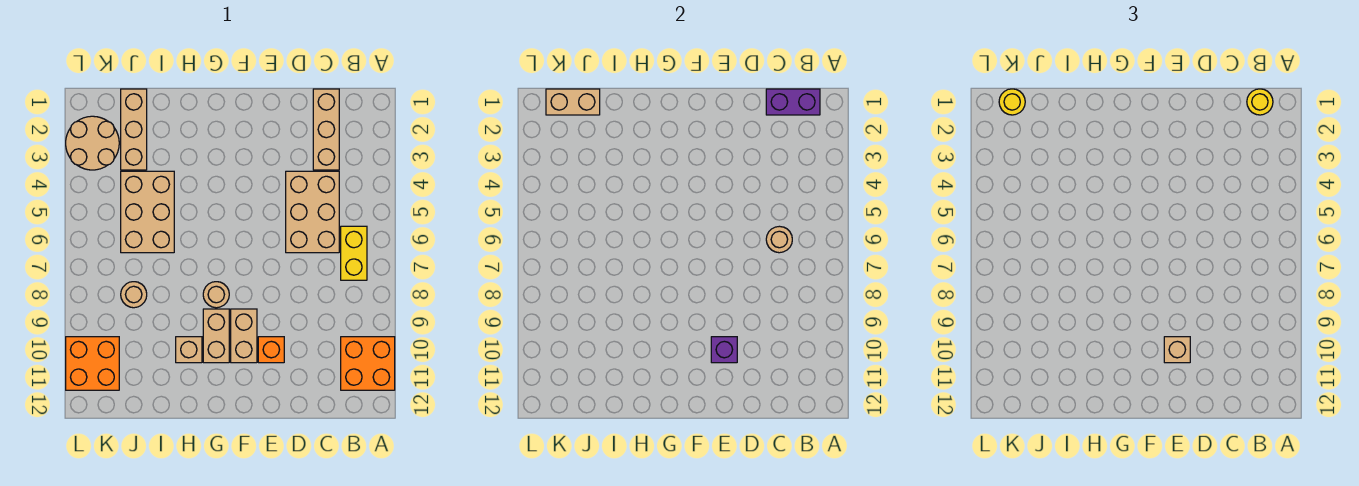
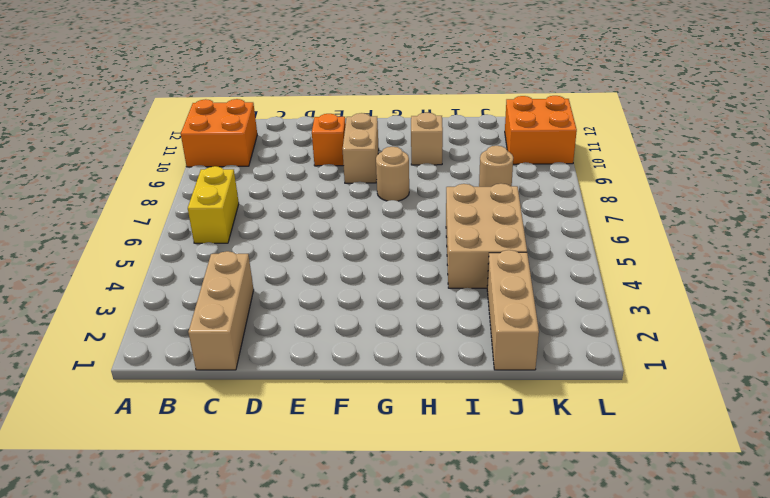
none -> tan brick C4:D6 level 1
none -> tan brick G9:G10 level 1
none -> tan round brick K2:L3 level 1

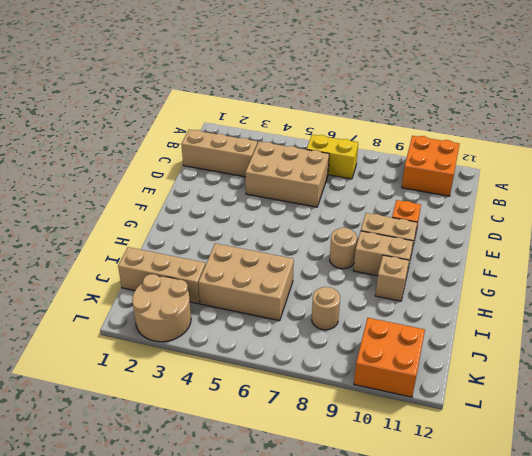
none -> purple brick B1:C1 level 2
none -> tan round brick C6 level 2
none -> purple brick E10 level 2

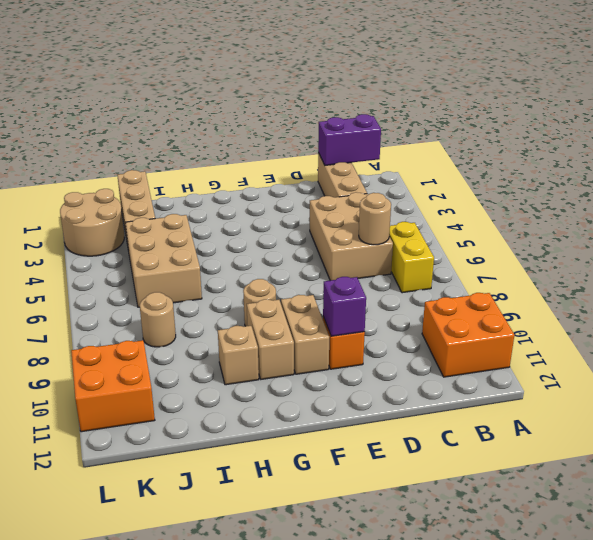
none -> tan brick J1:K1 level 2
none -> yellow round brick B1 level 3
none -> tan brick E10 level 3

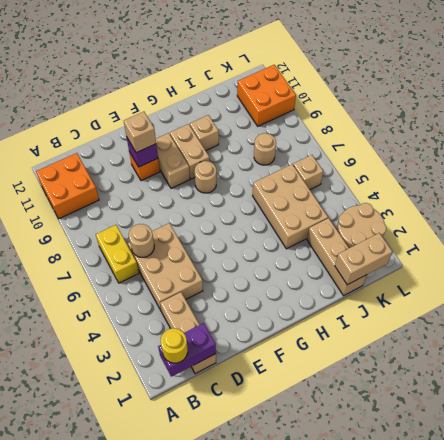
tan brick K6 level 1 -> none
none -> yellow round brick K1 level 3

